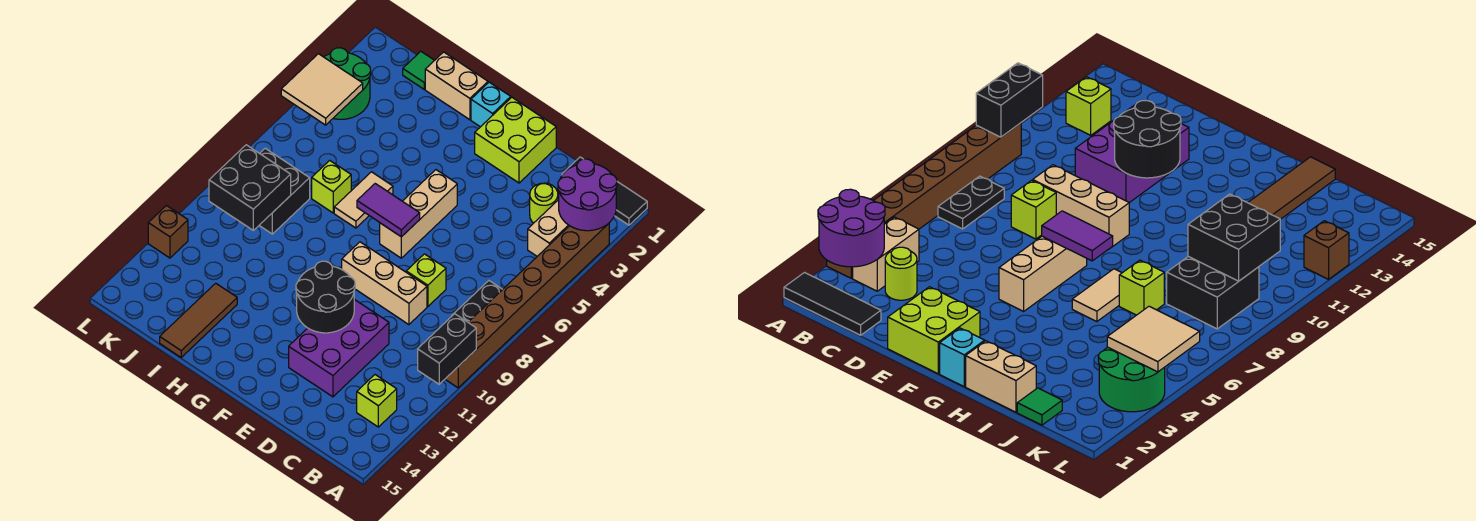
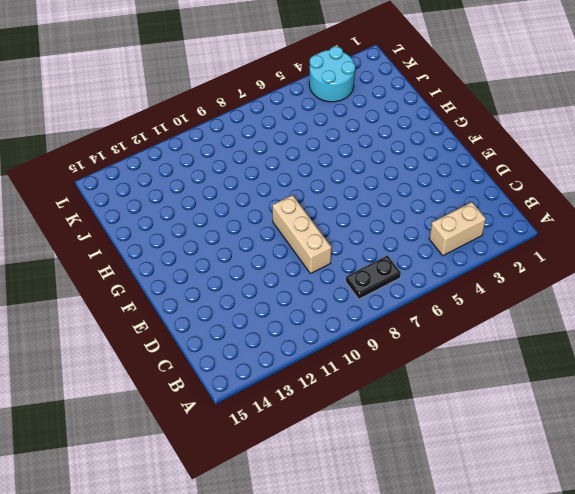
cyan round brick K3:L4 level 1 -> green round brick K3:L4 level 1
none -> black tile A1:C1 level 1
none -> brown brick A3:A10 level 1
none -> lime brick B13 level 1

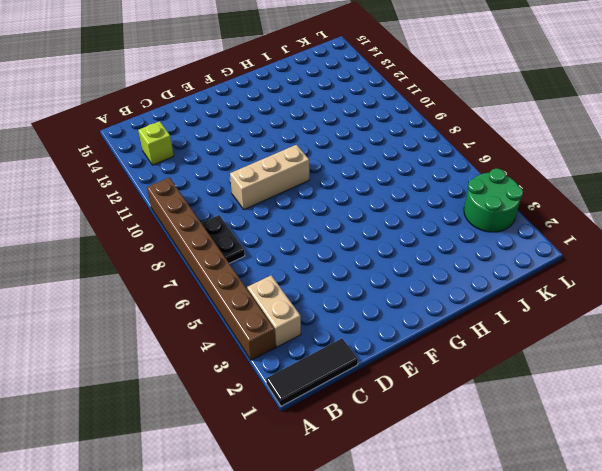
none -> lime round brick C3 level 1
none -> lime brick D8 level 1
none -> purple brick D11:E13 level 1

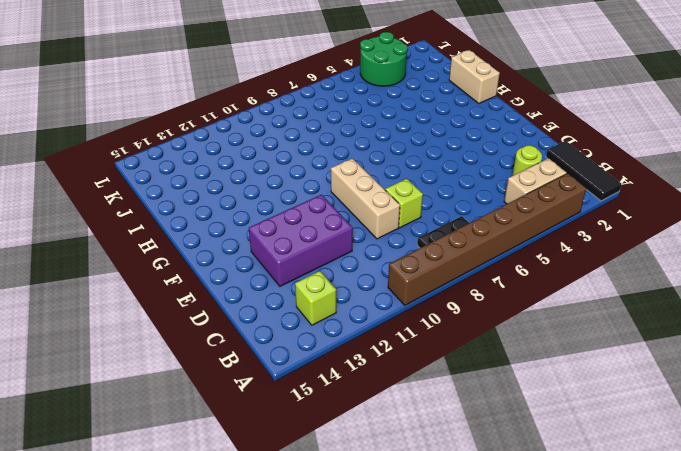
none -> lime brick E1:F2 level 1
none -> tan brick F5:F7 level 1
none -> cyan brick G1 level 1

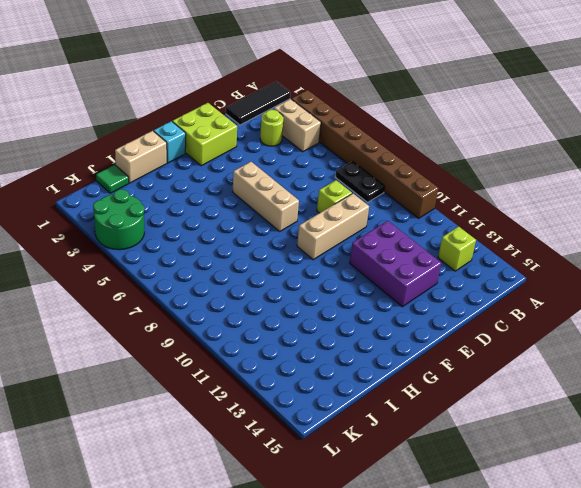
none -> tan tile H6:H7 level 1
none -> lime brick I7 level 1
none -> brown tile I13:I15 level 1

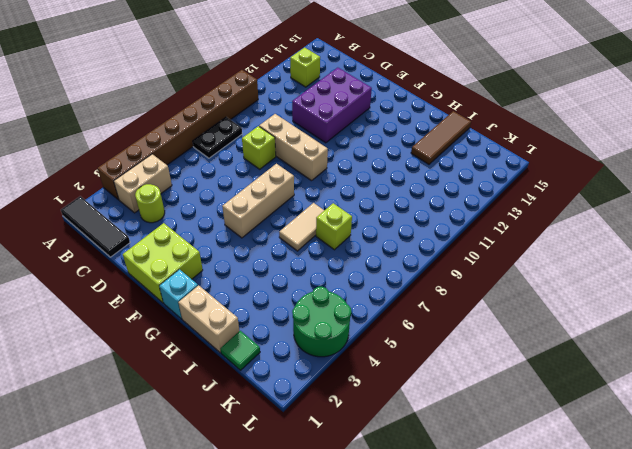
none -> black brick J8:K9 level 1
none -> brown brick L12 level 1
none -> purple round brick A2:B3 level 2

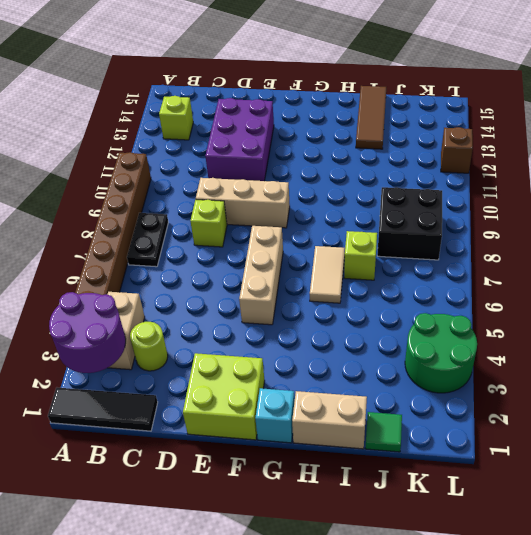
none -> black brick A10:A11 level 2
none -> black round brick E11:F12 level 2
none -> purple tile F7:G7 level 2

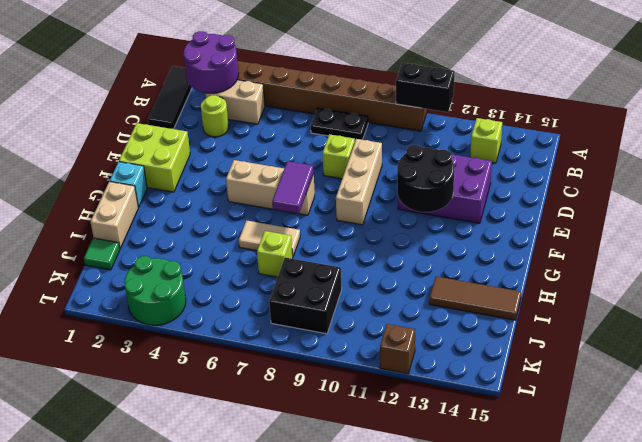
none -> black brick J9:K10 level 2
none -> tan tile K4:L5 level 2

